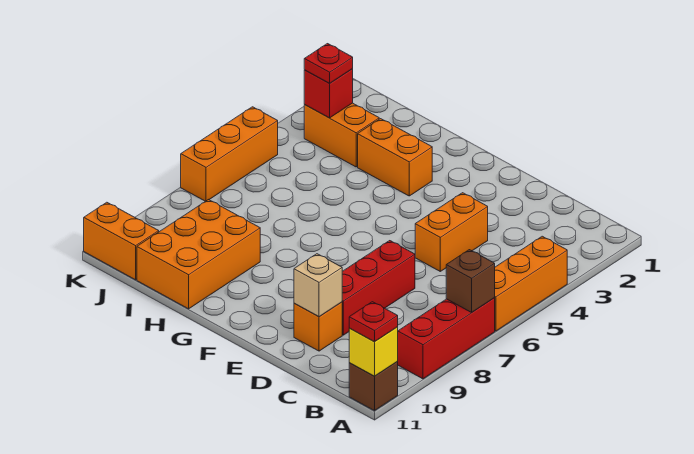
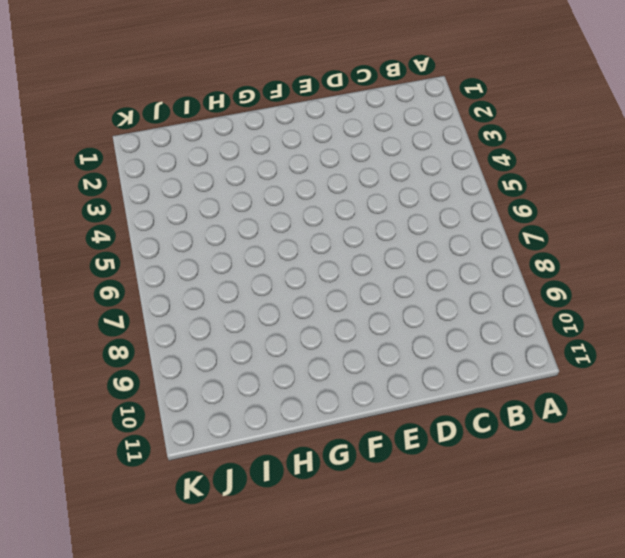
none -> orange brick A4:A6 level 1
none -> red brick A7:A9 level 1
none -> brown brick A11 level 1

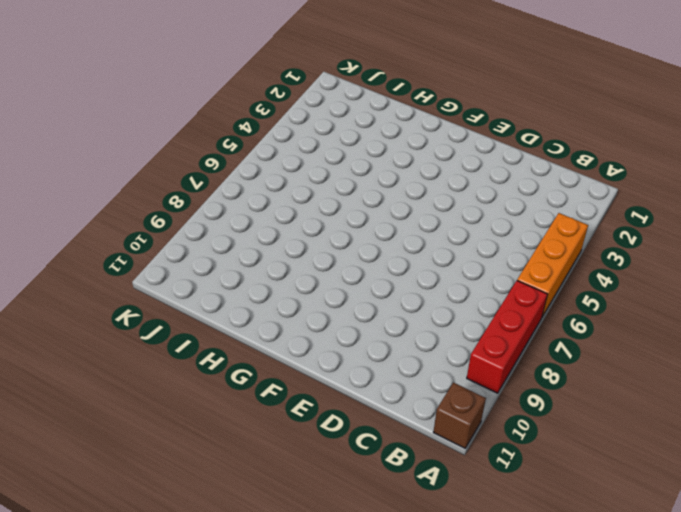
none -> orange brick D4:D5 level 1
none -> red brick D7:D9 level 1
none -> orange brick D10 level 1

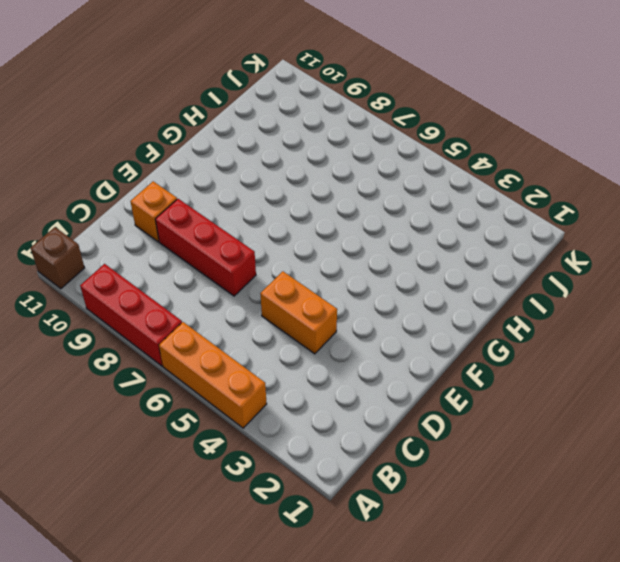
none -> orange brick G3:H3 level 1
none -> orange brick H9:I11 level 1
none -> orange brick I3:J3 level 1

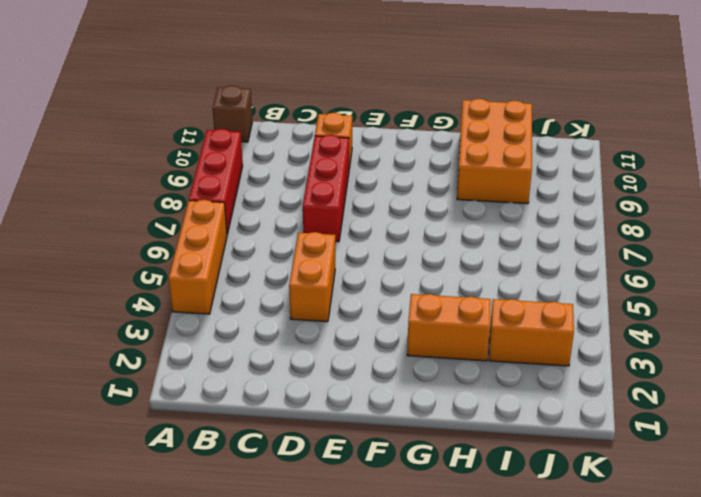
none -> orange brick J11:K11 level 1
none -> orange brick K5:K7 level 1
none -> brown brick A7 level 2

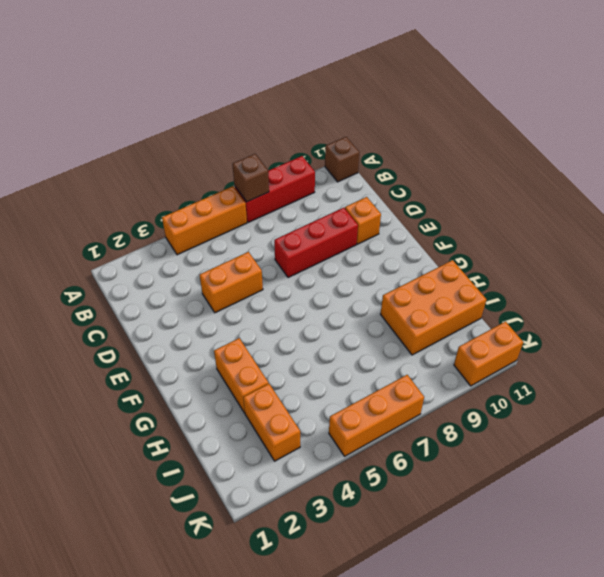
orange brick K10:K11 level 1 -> orange brick J11:K11 level 1
none -> yellow brick A11 level 2
none -> tan brick D10 level 2
none -> red brick J3 level 2

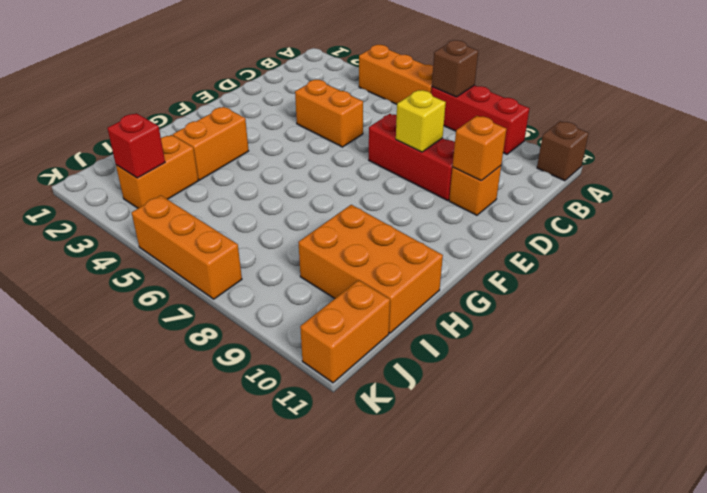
yellow brick D8 level 2 -> yellow brick A11 level 2
orange brick D10 level 2 -> tan brick D10 level 2
none -> red plate A11 level 3
none -> red plate J3 level 3

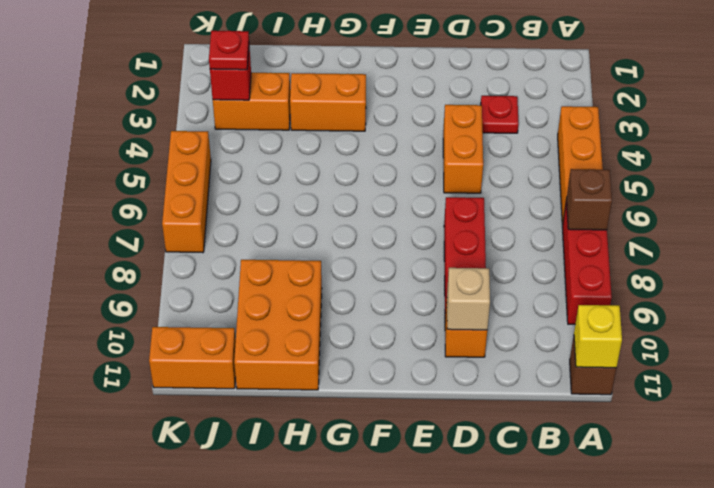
red plate C3 level 1 -> red plate A11 level 3

